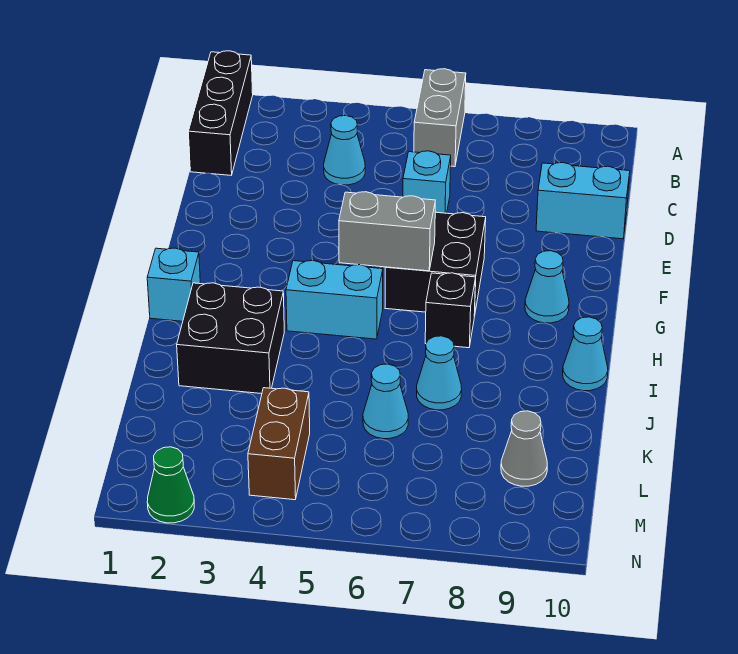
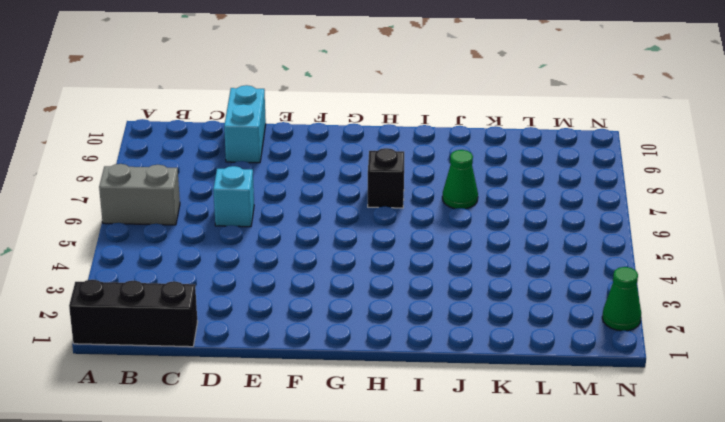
green cone J7 level 1 -> cyan cone J7 level 1
none -> cyan cone C4 level 1
none -> black brick F6:G7 level 1
none -> cyan cone G9 level 1

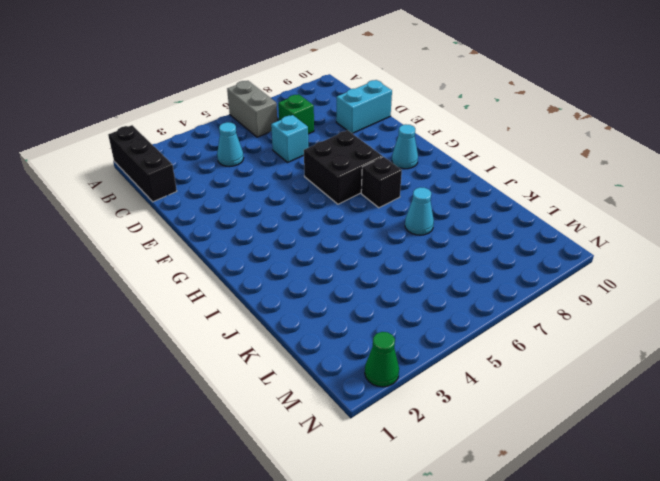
green brick C7 level 1 -> none
none -> cyan brick H1 level 1
none -> cyan brick H4:H5 level 1
none -> black brick I2:J3 level 1

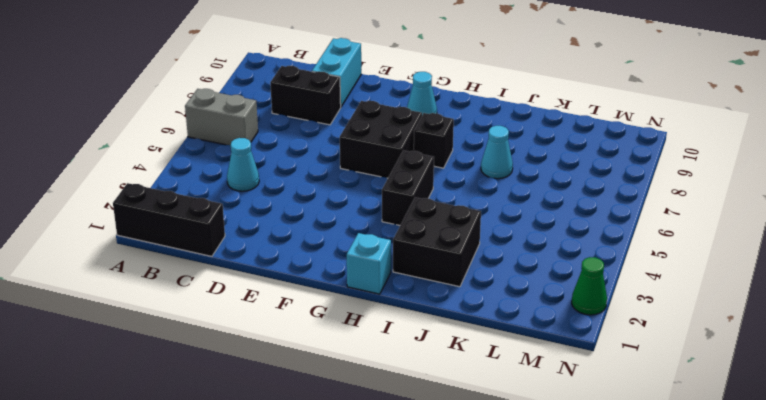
black brick C8:D8 level 1 -> none
black brick H4:H5 level 1 -> cyan brick H4:H5 level 1
none -> cyan brick D6 level 1
none -> cyan cone I10 level 1
none -> cyan cone K6 level 1

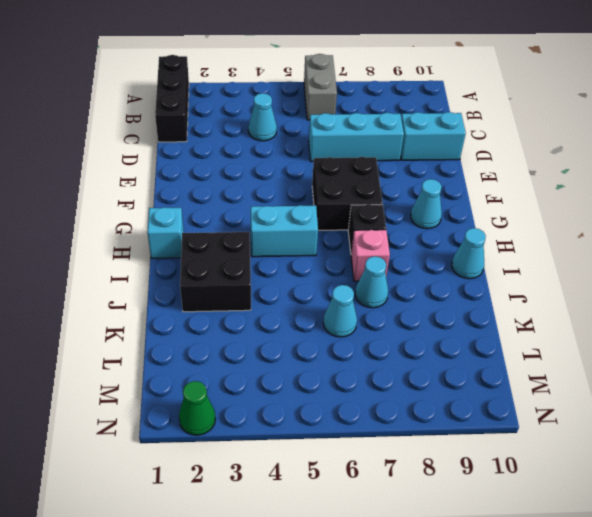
cyan brick D6:D8 level 1 -> cyan brick D6 level 1
pink brick I7 level 1 -> none
none -> brown brick L4:M4 level 1
none -> grey cone L9 level 1
none -> grey brick G5:G6 level 2

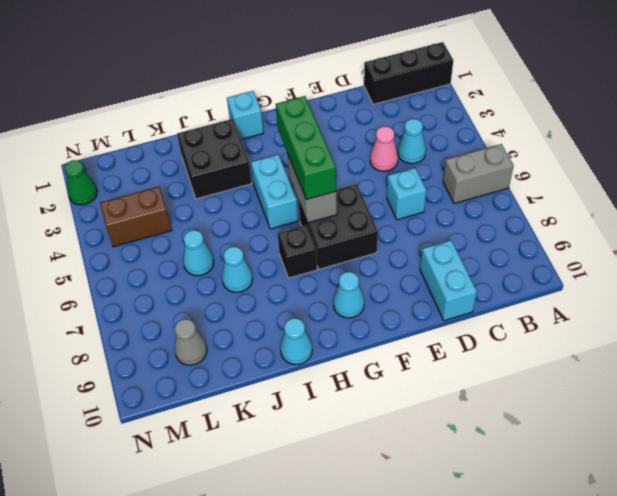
pink cone D4 level 1 -> none
green brick G4:G6 level 3 -> none

